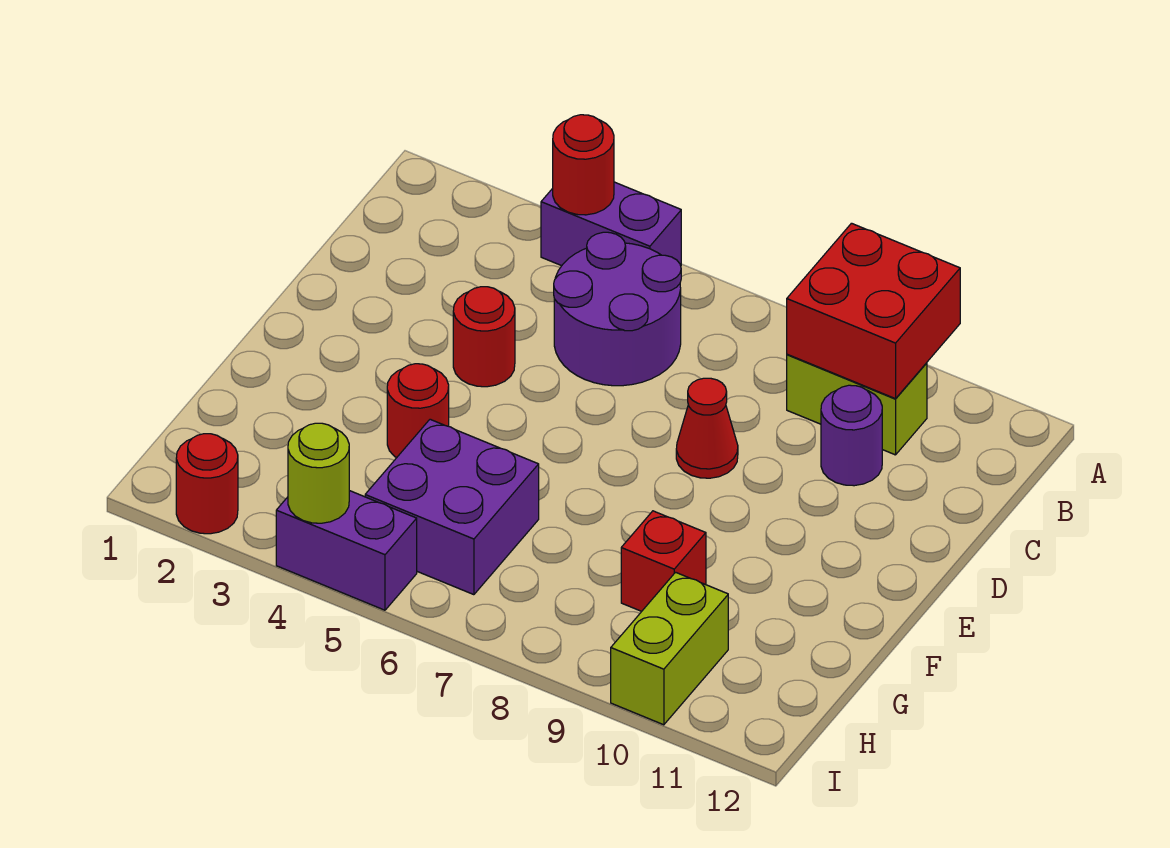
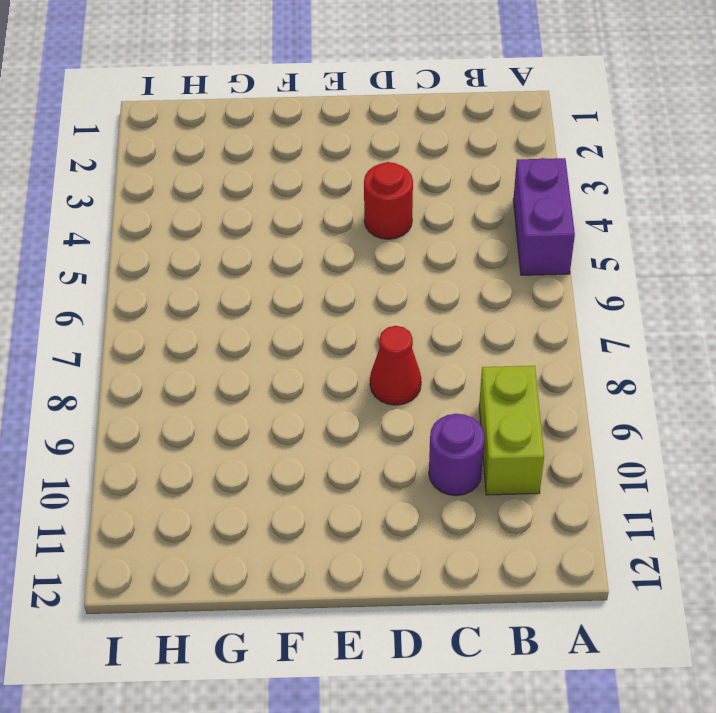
none -> purple round brick B5:C6 level 1
none -> red round brick F4 level 1
none -> purple brick G5:H6 level 1

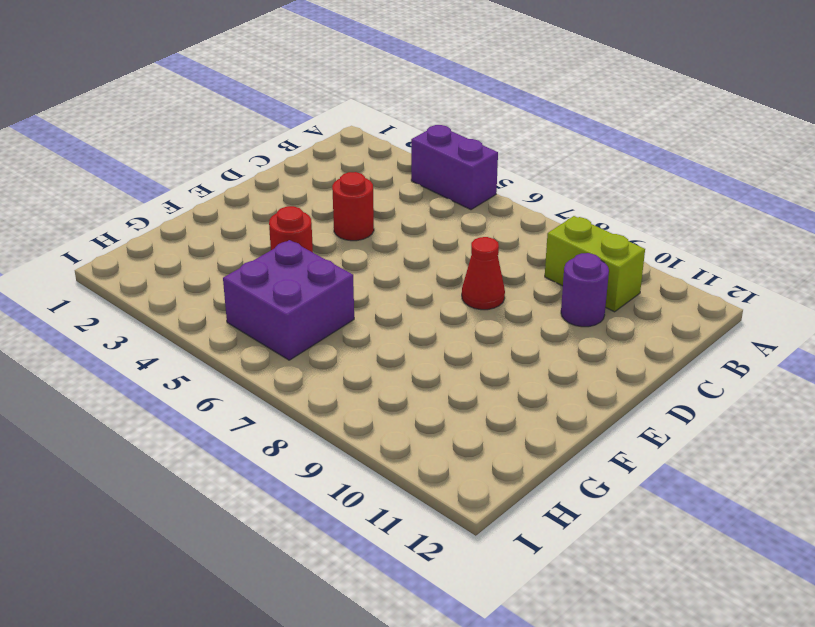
none -> purple round brick B5:C6 level 1
none -> red brick G9 level 1
none -> lime brick H10:I10 level 1

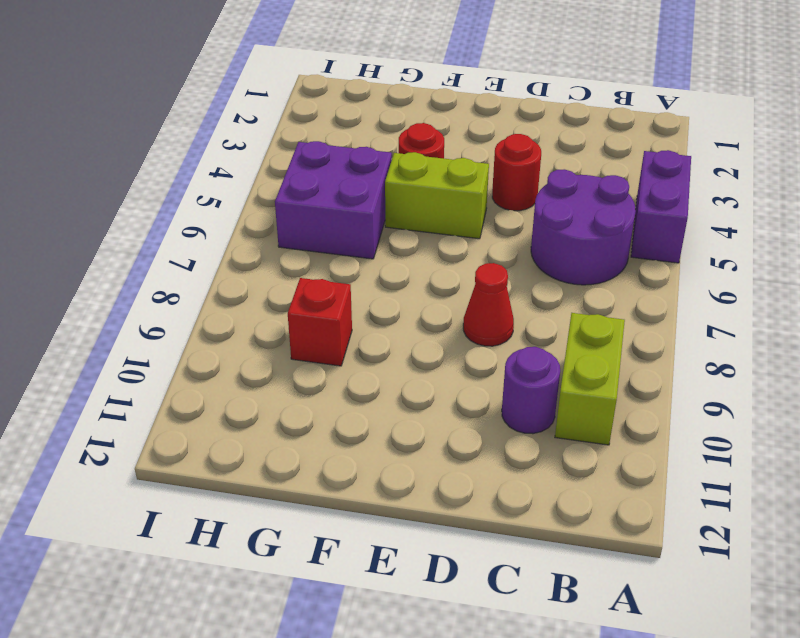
lime brick E5:F5 level 1 -> lime brick H10:I10 level 1
none -> red round brick I2 level 1
none -> purple brick I4:I5 level 1
none -> red round brick A4 level 2

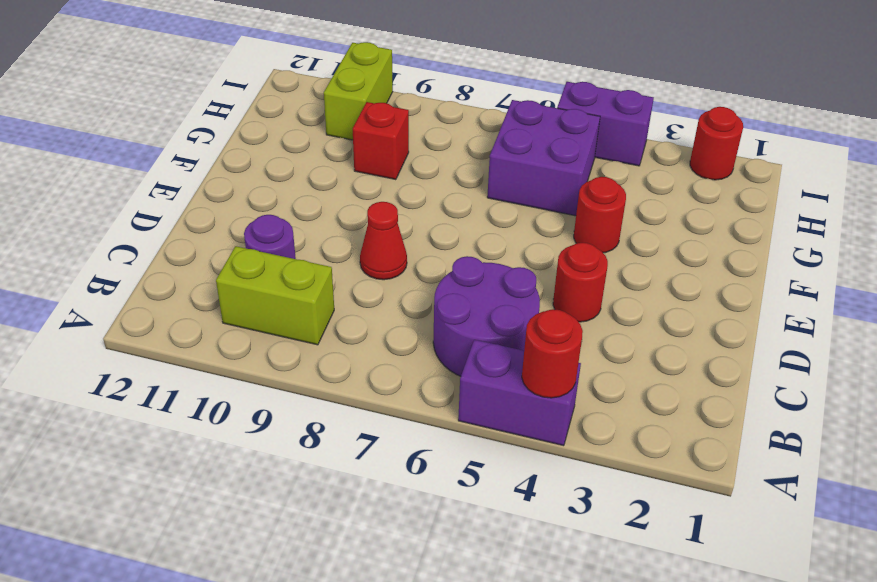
none -> red brick A9:B10 level 2
none -> lime round brick I4 level 2

